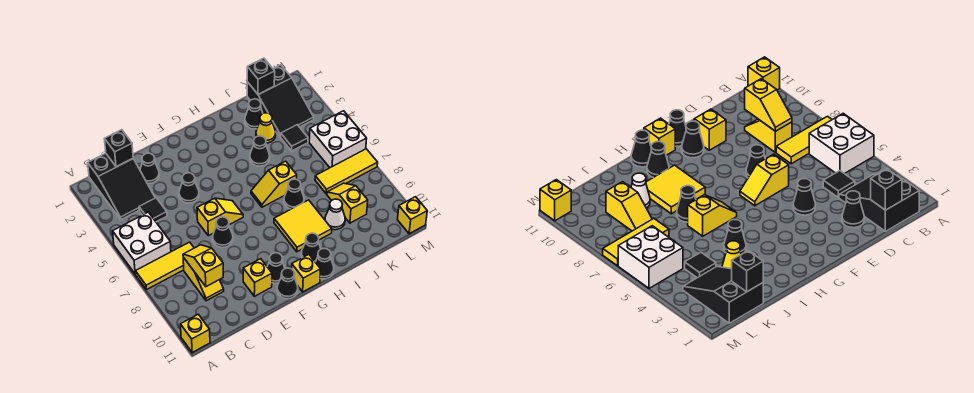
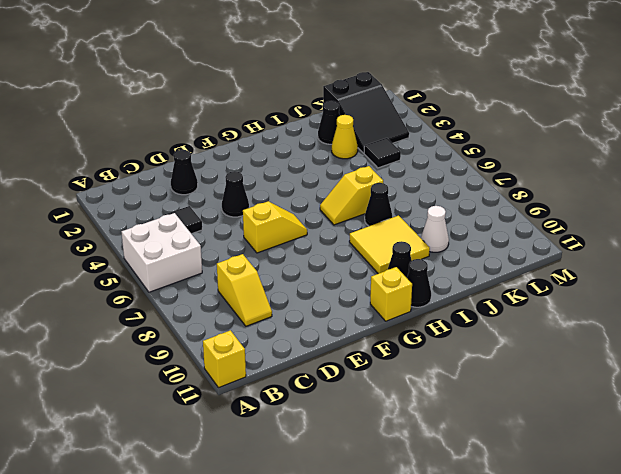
none -> yellow tile A7:C7 level 1
none -> black slope B1:C3 level 1 top 1
none -> black cone E7 level 1
none -> yellow brick E10 level 1

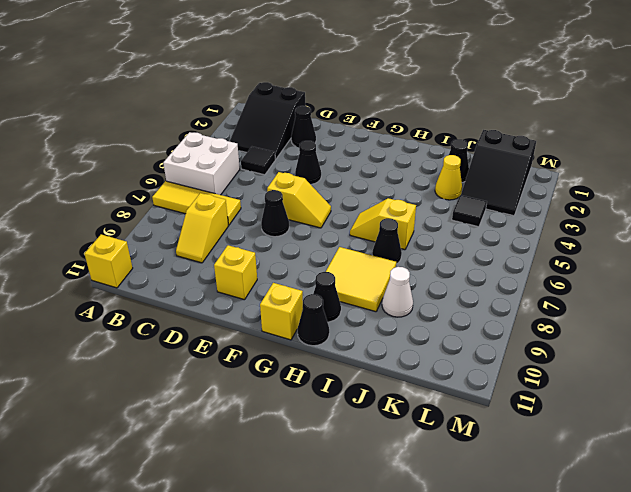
none -> black cone F10 level 1
none -> black cone F11 level 1
none -> black cone I4 level 1
none -> yellow tile K7:M7 level 1

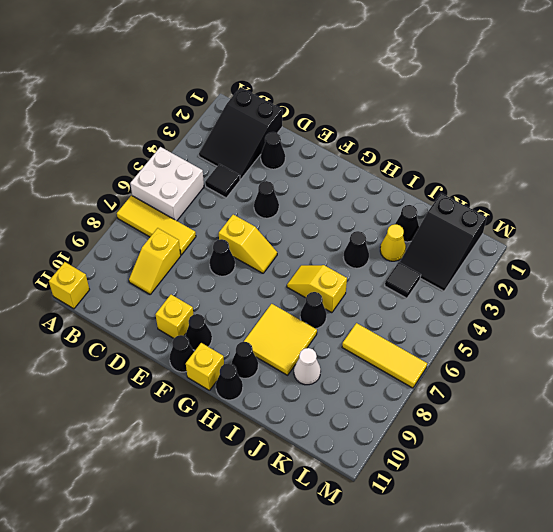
none -> yellow slope K8:K9 level 1 top 9
none -> white brick L5:M6 level 1
none -> yellow brick M11 level 1
none -> black brick C1 level 2

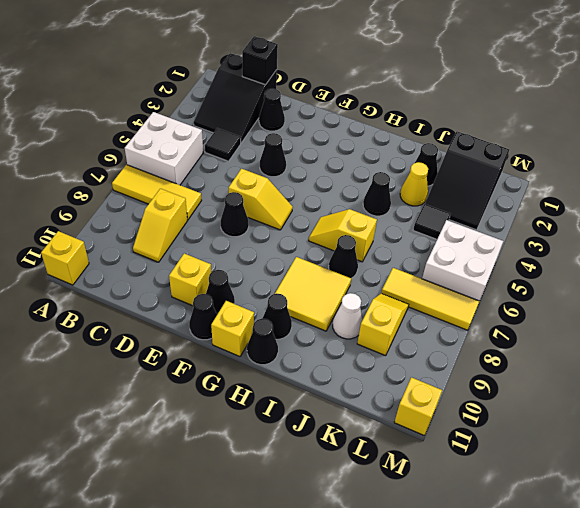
none -> yellow slope C8:C9 level 2 top 9
none -> black brick K1 level 2

